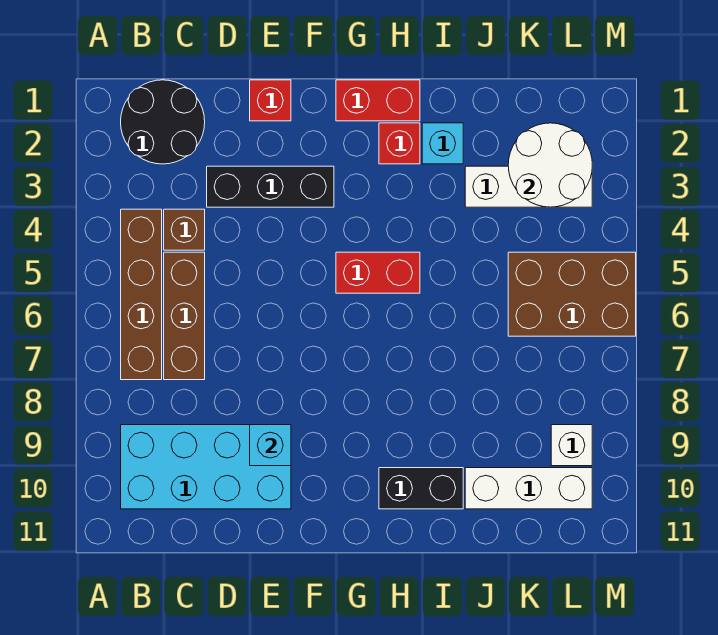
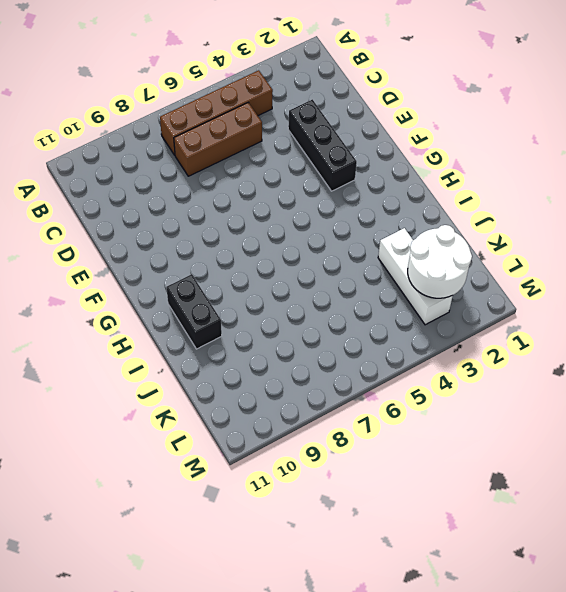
none -> black round brick B1:C2 level 1
none -> cyan brick B9:E10 level 1
none -> brown brick C4 level 1

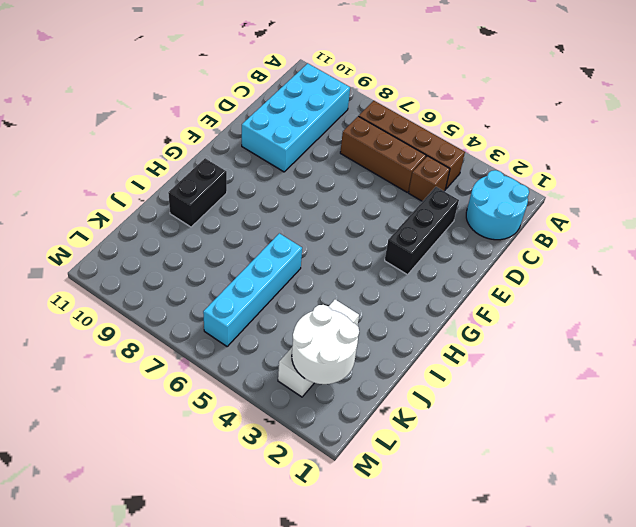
cyan round brick B1:C2 level 1 -> black round brick B1:C2 level 1
cyan brick I6:L6 level 1 -> brown brick K5:M6 level 1
none -> red brick E1 level 1
none -> red brick G1:H1 level 1
none -> red brick G5:H5 level 1

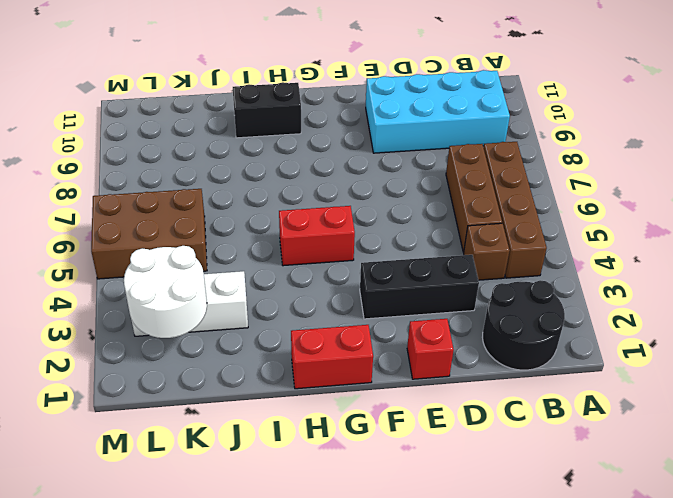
none -> red brick H2 level 1
none -> cyan brick I2 level 1
none -> white brick J10:L10 level 1

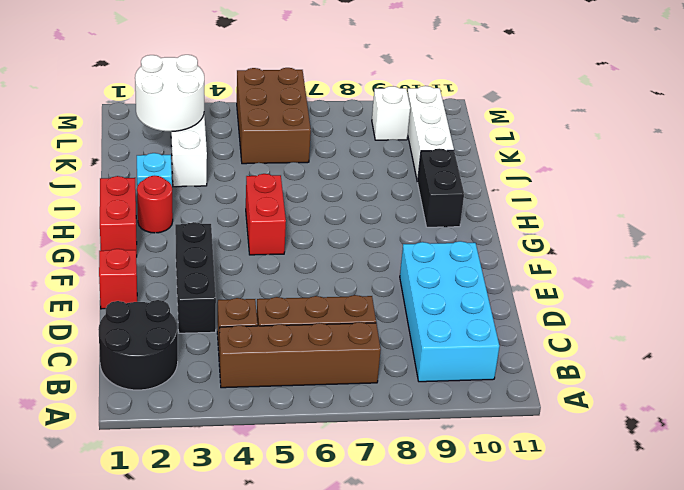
red round brick H2 level 1 -> red brick H2 level 1
none -> cyan brick E9 level 2

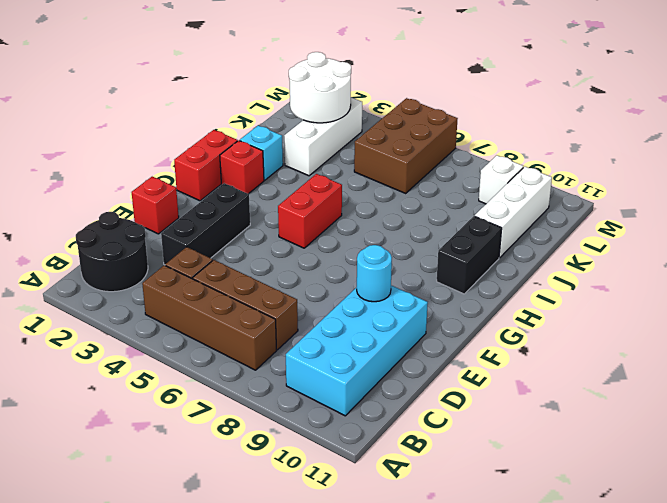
cyan round brick E9 level 2 -> cyan brick E9 level 2

